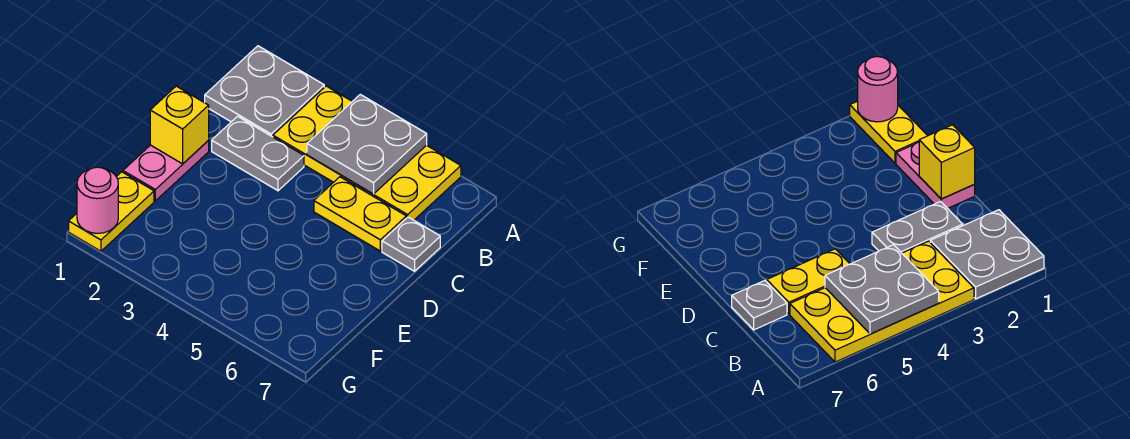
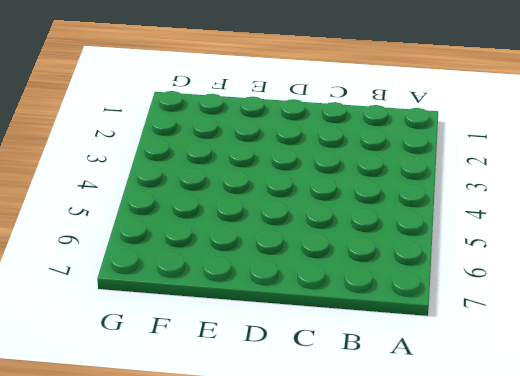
none -> grey plate A1:B2 level 1
none -> yellow plate A3:B6 level 1

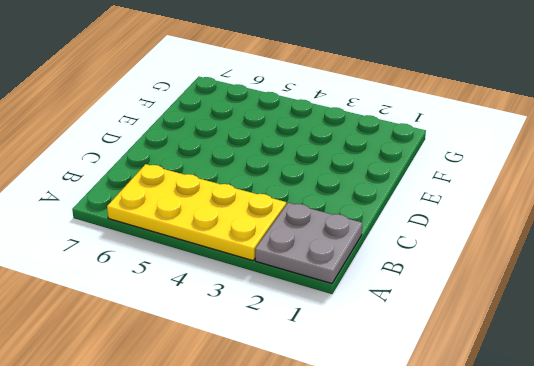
none -> grey plate C2:C3 level 1
none -> yellow plate C5:C6 level 1

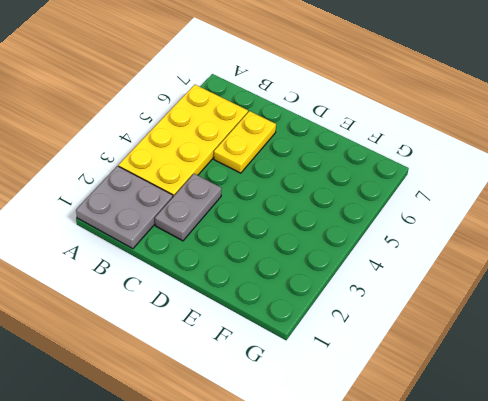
none -> grey plate C7 level 1
none -> pink plate D1:E1 level 1

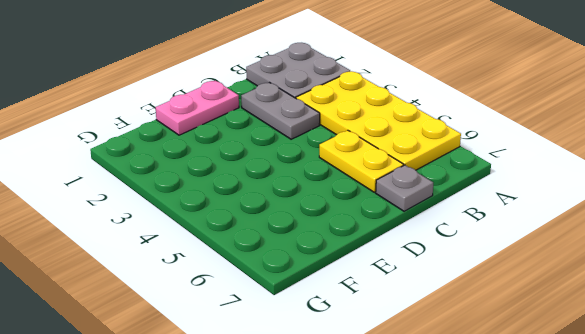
none -> yellow plate F1:G1 level 1
none -> grey plate A4:B5 level 2

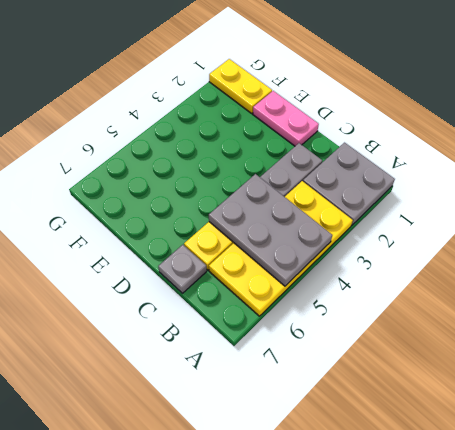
grey plate A4:C5 level 2 -> grey plate A4:B5 level 2
none -> yellow brick D1 level 2
none -> pink round brick G1 level 2

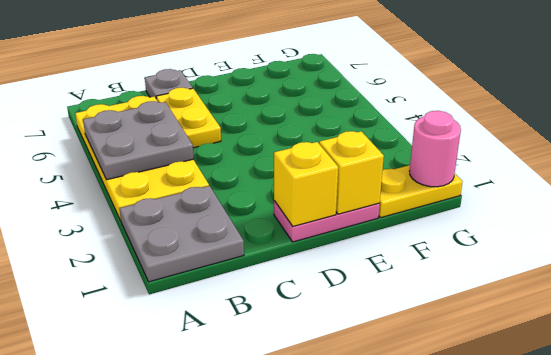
yellow brick E1 level 2 -> none
none -> grey plate C2:C3 level 1

